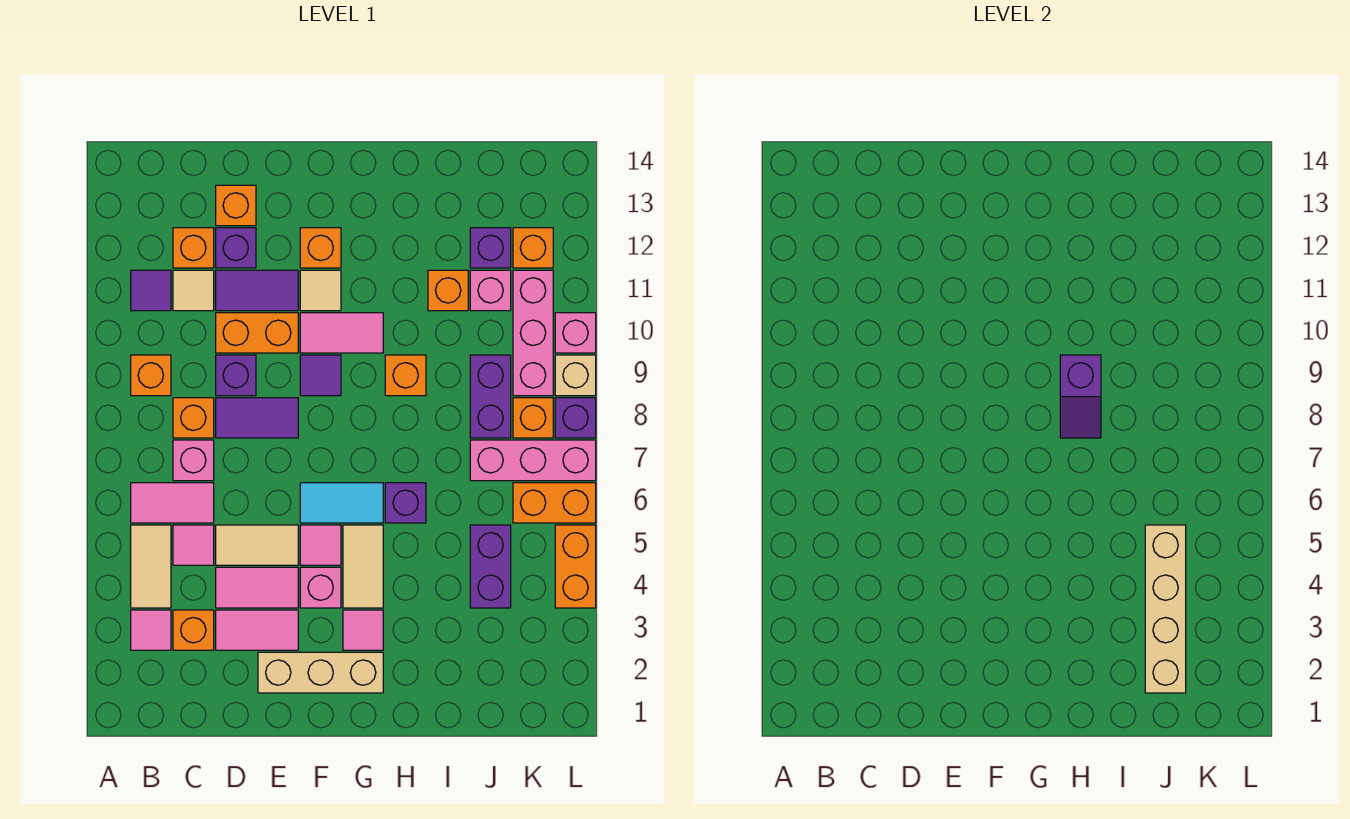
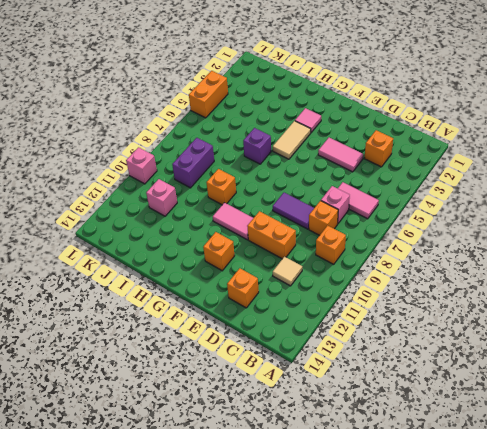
none -> pink tile B3 level 1
none -> tan tile B4:B5 level 1
none -> purple tile B11 level 1
none -> pink tile C5 level 1

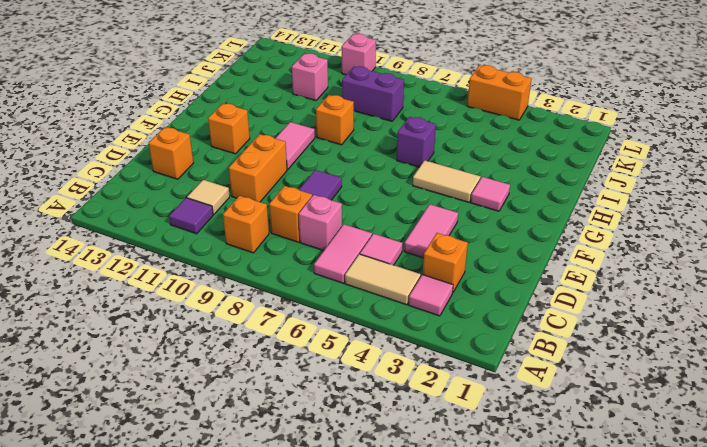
none -> orange brick C12 level 1
none -> pink tile D3:E3 level 1
none -> tan tile D5:E5 level 1
none -> purple brick D9 level 1

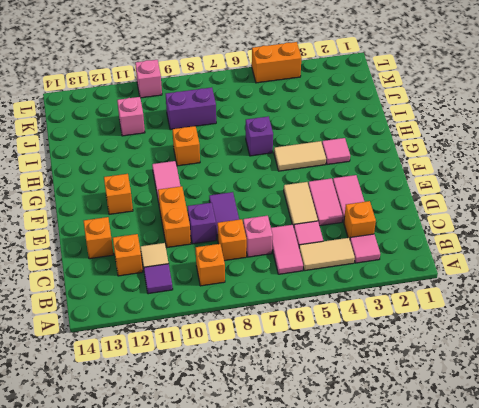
none -> purple tile D11:E11 level 1
none -> purple brick D12 level 1
none -> tan brick E2:G2 level 1
none -> pink brick F4 level 1

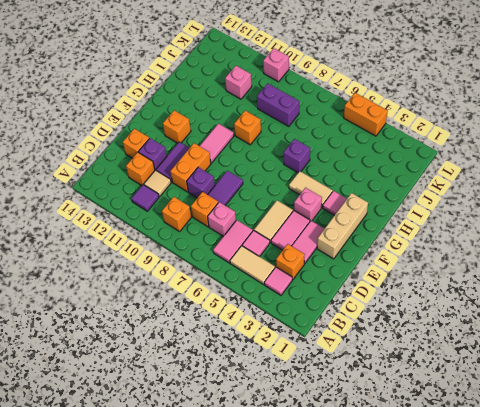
none -> pink tile F5 level 1
none -> cyan tile F6:G6 level 1
none -> purple tile F9 level 1
none -> tan tile F11 level 1

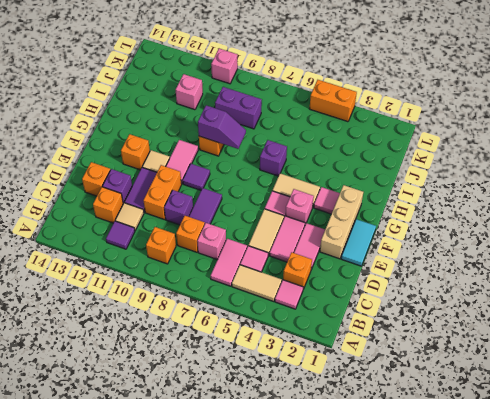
cyan tile E1:F1 level 1 -> cyan tile F6:G6 level 1
none -> orange brick I11 level 1
none -> purple brick J4:J5 level 1
none -> pink brick J7:L7 level 1
none -> purple brick J12 level 1

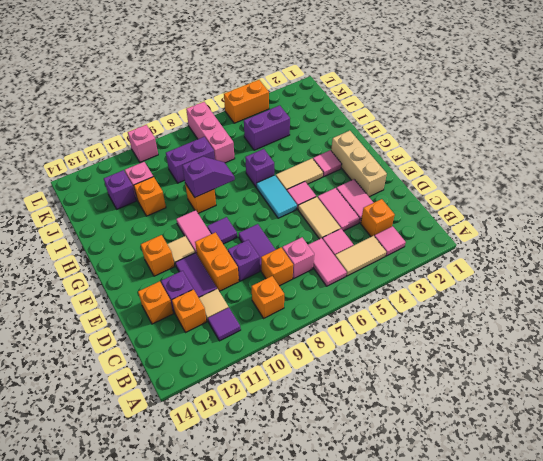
none -> pink brick F4 level 1
none -> orange brick K6:L6 level 1
none -> orange brick K8 level 1
none -> pink brick K9:K11 level 1

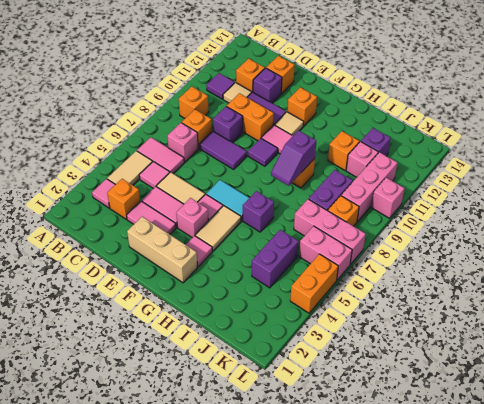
pink brick K6:L6 level 1 -> orange brick K6:L6 level 1
none -> orange brick K12 level 1
none -> purple brick L8 level 1
none -> tan brick L9 level 1
none -> tan brick J2:J5 level 2

